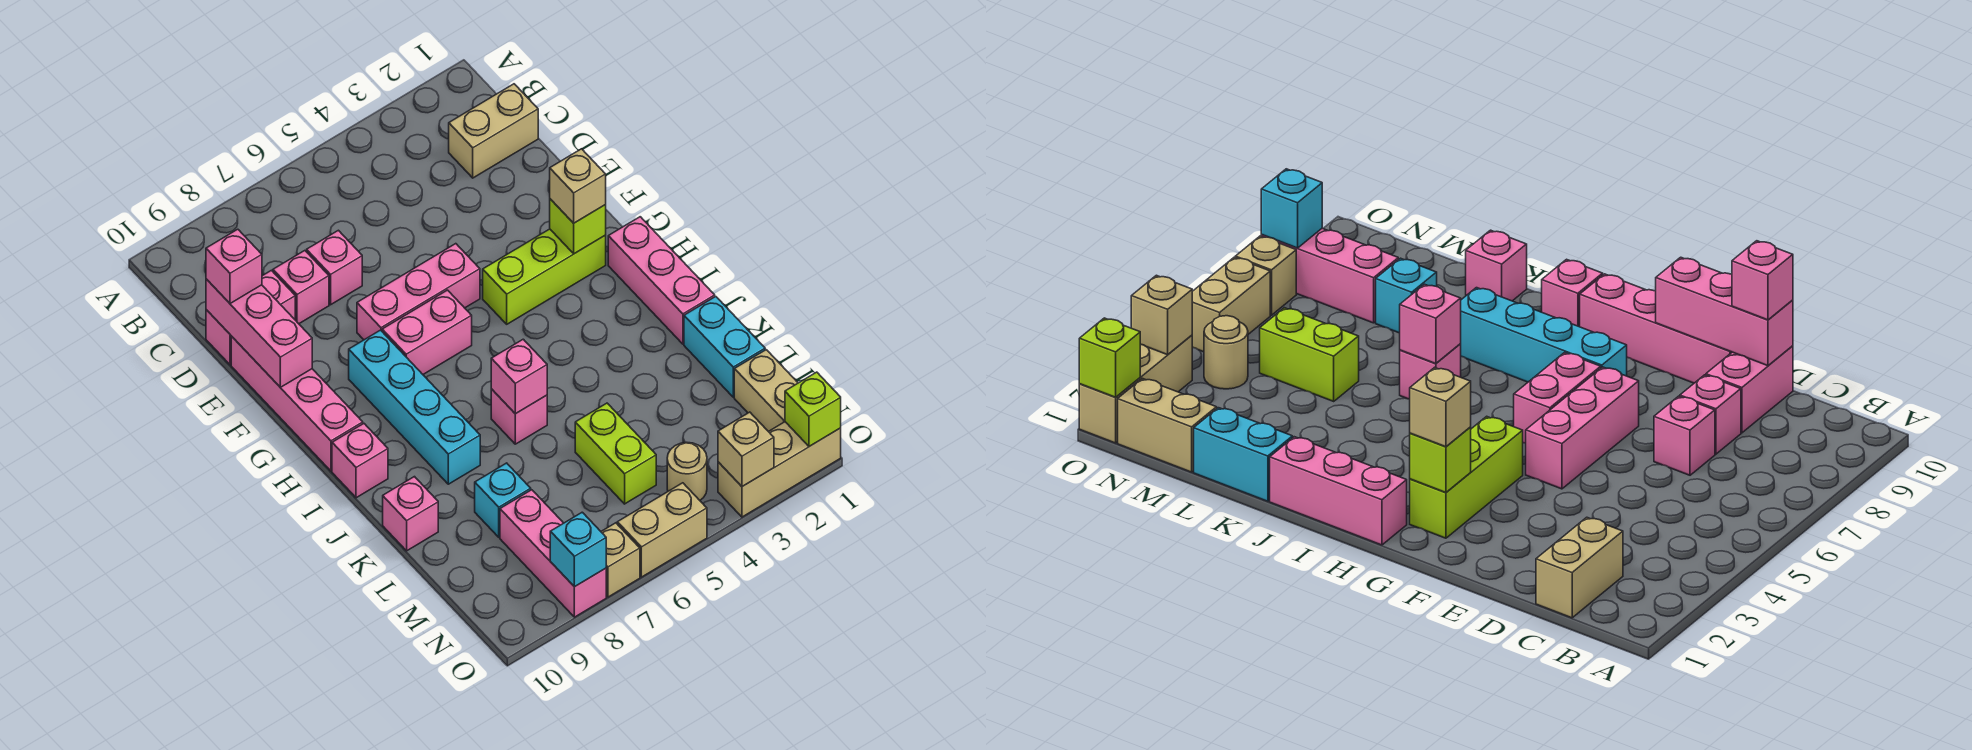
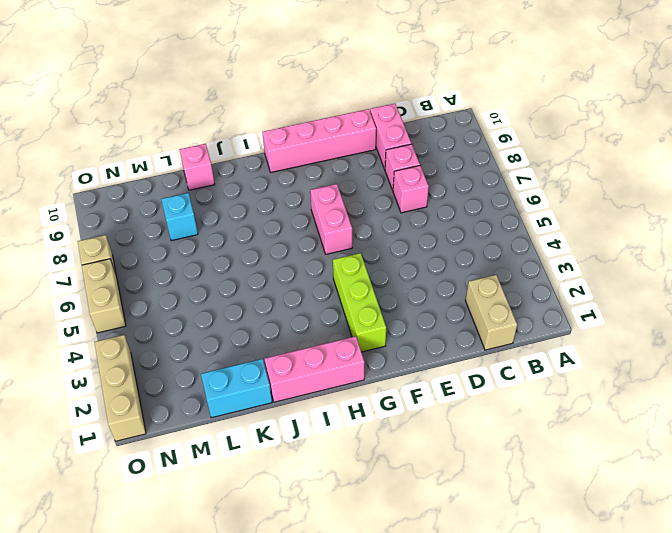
none -> pink brick F5:F7 level 1
none -> cyan brick G8:J8 level 1
none -> pink brick I10 level 1
none -> pink brick J6 level 1

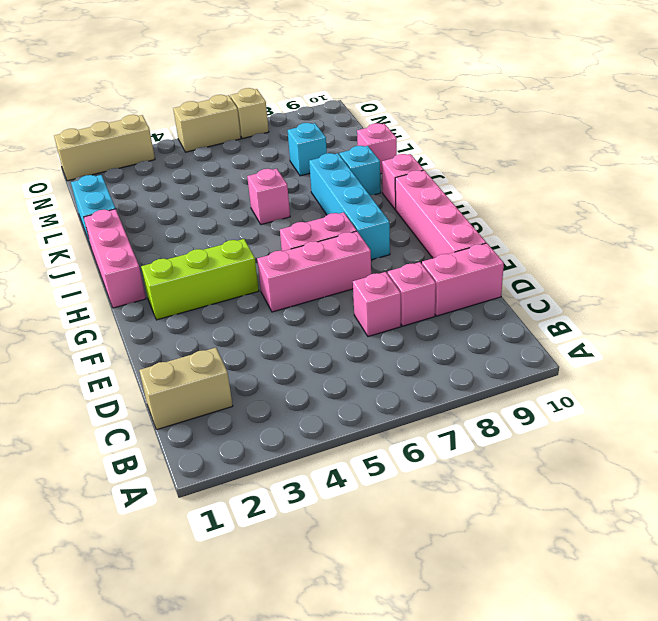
cyan brick J9 level 1 -> cyan brick O8 level 2
none -> lime brick L5:M5 level 1
none -> tan brick M1:N1 level 1
none -> pink brick M8:O8 level 1
none -> tan round brick N4 level 1

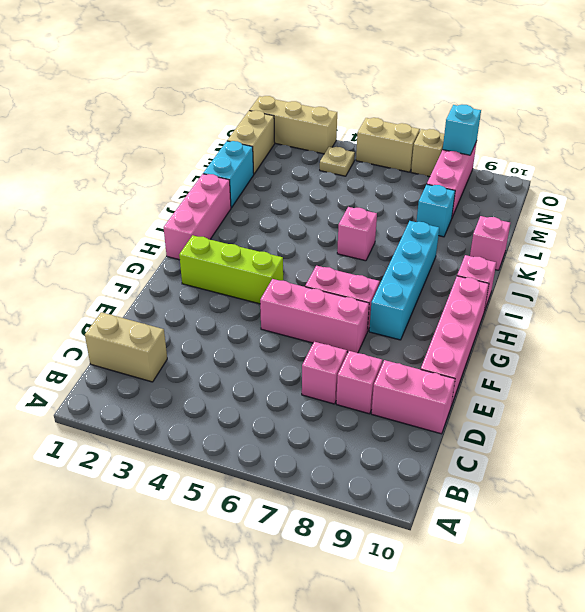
tan plate N4 level 1 -> tan round brick N4 level 1
none -> lime brick L5:M5 level 1
none -> pink brick D10:F10 level 2
none -> lime brick G2 level 2
none -> pink brick J6 level 2

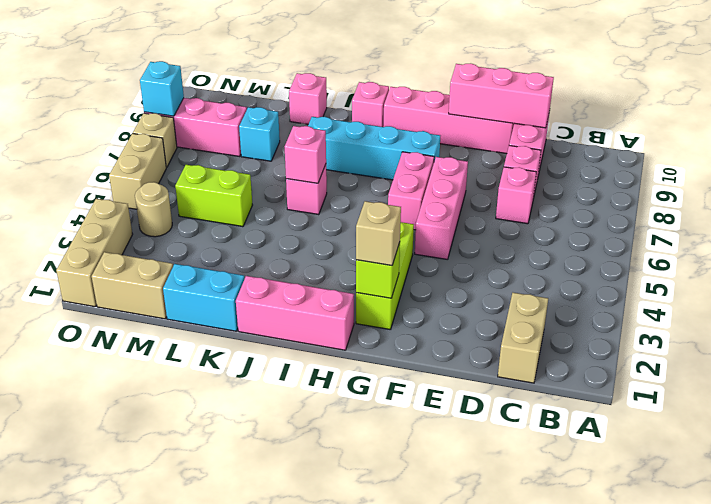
none -> lime brick O1 level 2
none -> tan brick O3 level 2
none -> pink brick D10 level 3

